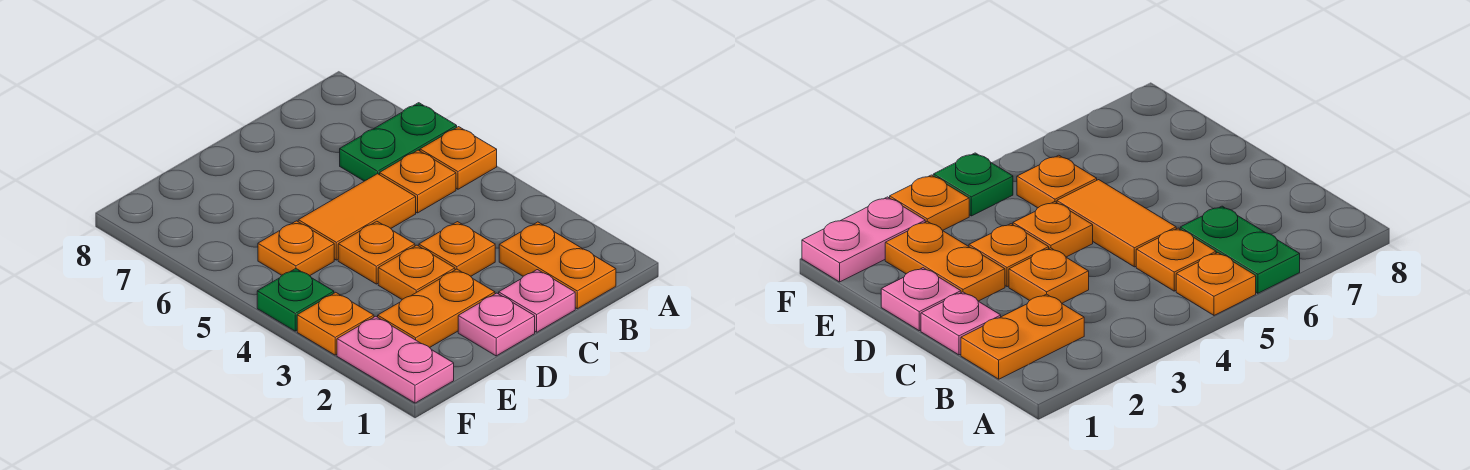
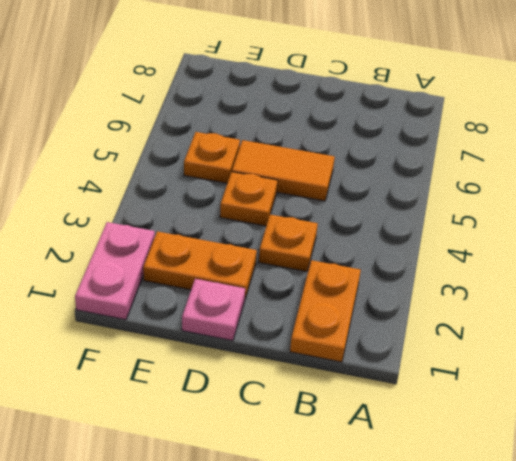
none -> orange plate A5 level 1
none -> green plate A6:B6 level 1
none -> orange plate B5 level 1

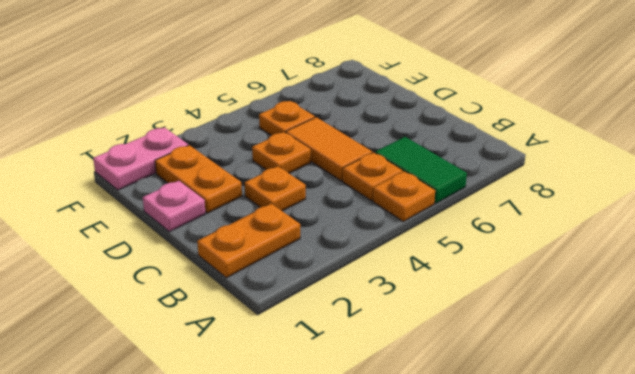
green tile A6:B6 level 1 -> green plate A6:B6 level 1
none -> pink plate C1 level 1
none -> orange plate D3 level 1
none -> orange plate F3 level 1

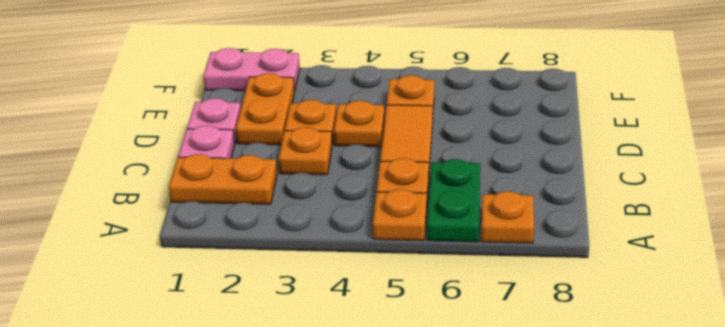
orange plate A7 level 1 -> orange plate F3 level 1
none -> green plate F4 level 1

